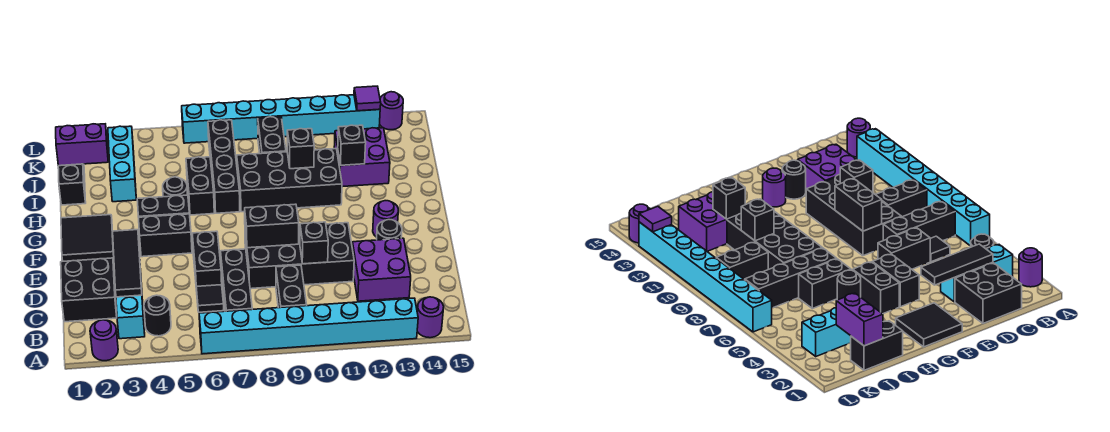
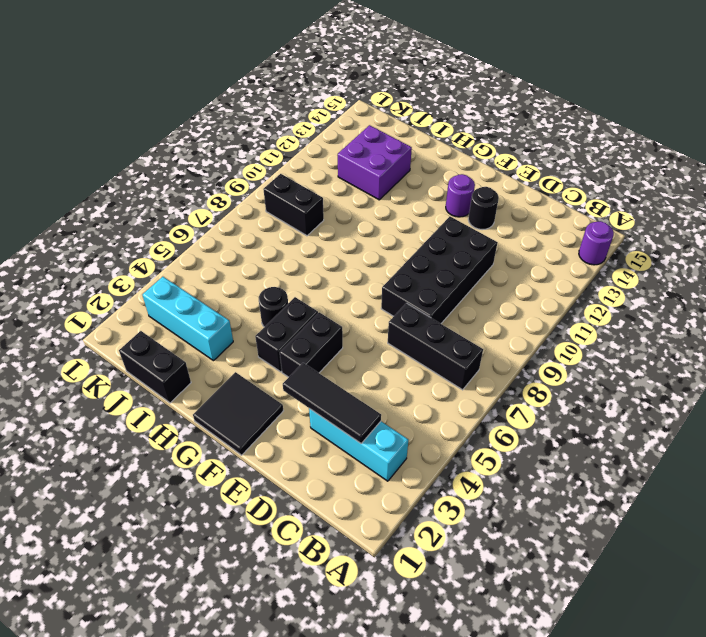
none -> purple round brick A2 level 1
none -> cyan brick A6:A13 level 1
none -> black round brick B4 level 1
none -> black brick B9:C9 level 1

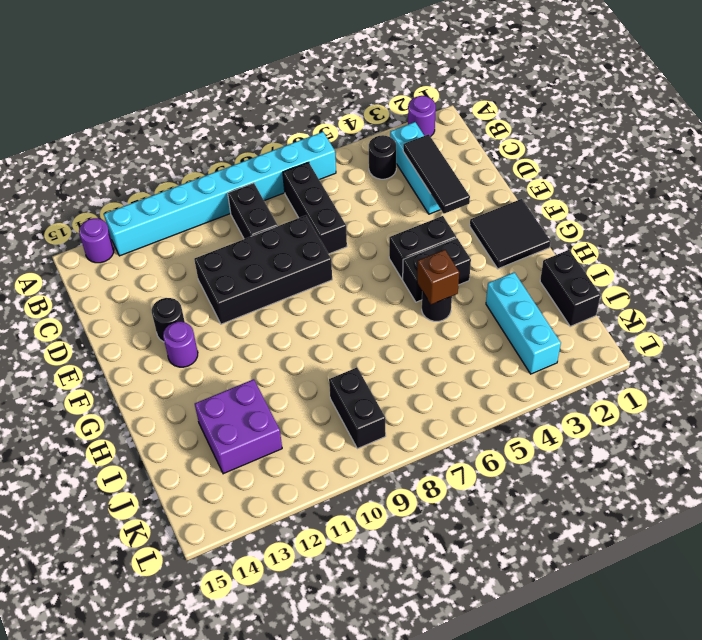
brown brick H5 level 2 -> none
none -> black brick C1:D2 level 1
none -> black tile C6 level 1
none -> purple brick C12:D13 level 1
none -> black brick D6:E6 level 1

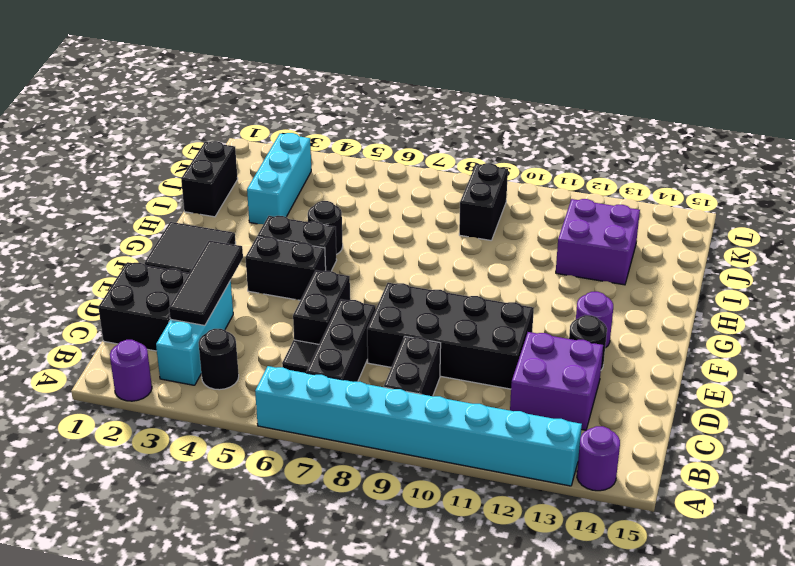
none -> black brick H6:I6 level 1
none -> black brick H7:K7 level 1
none -> black brick H8:I11 level 1
none -> cyan brick L6:L13 level 1

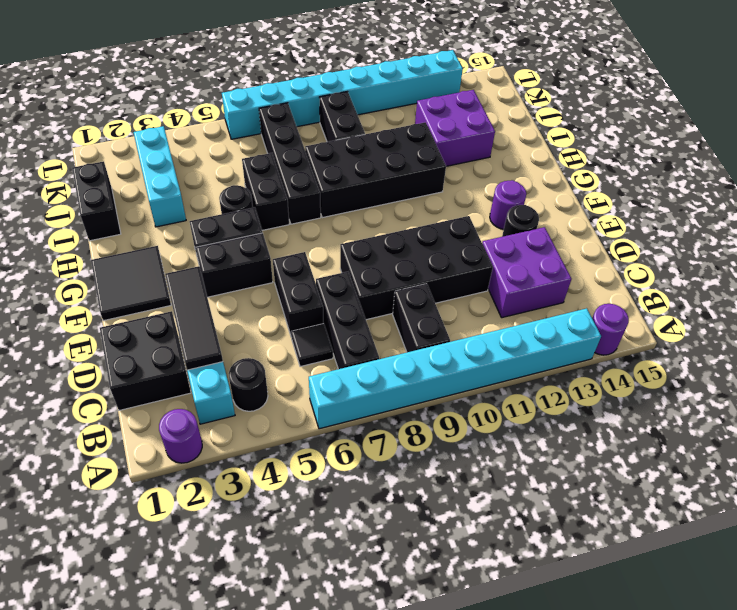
none -> purple round brick L14 level 1
none -> black brick D10 level 2
none -> black brick E8:E9 level 2
none -> black brick I10 level 2

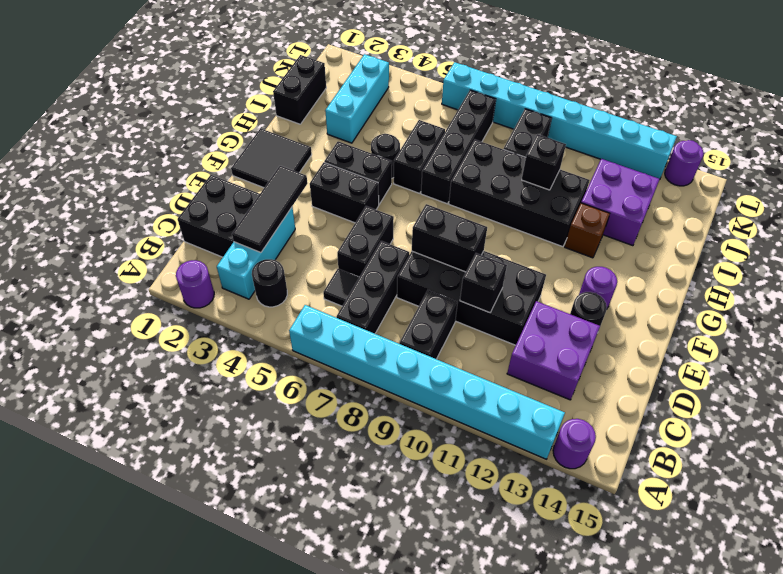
brown brick H12 level 1 -> none
none -> black brick I12 level 2
none -> purple brick J1:J2 level 2
none -> purple tile L13 level 2

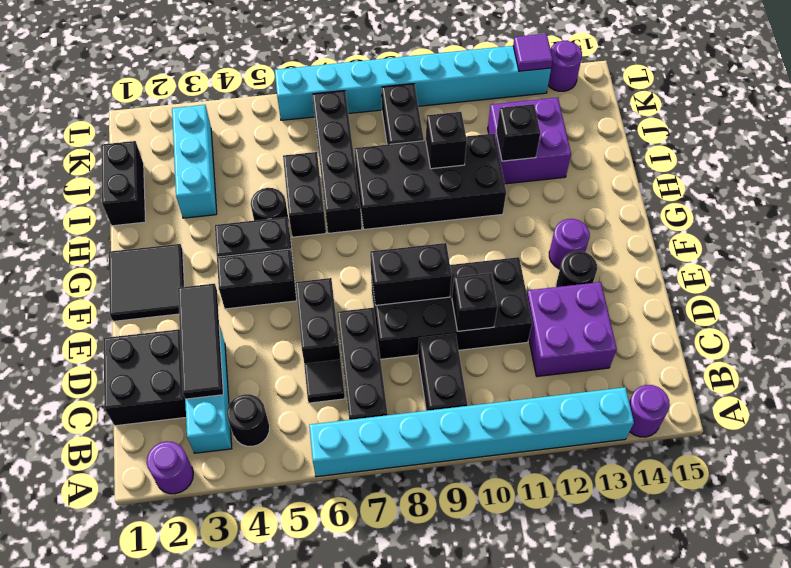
none -> purple brick J1:J2 level 2

